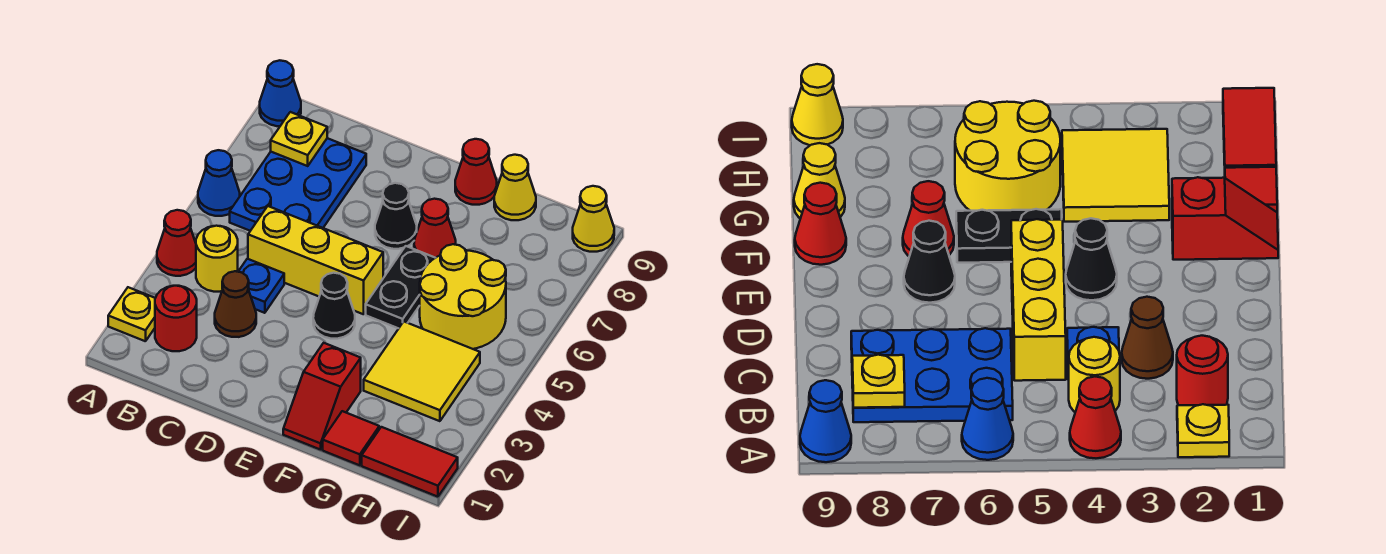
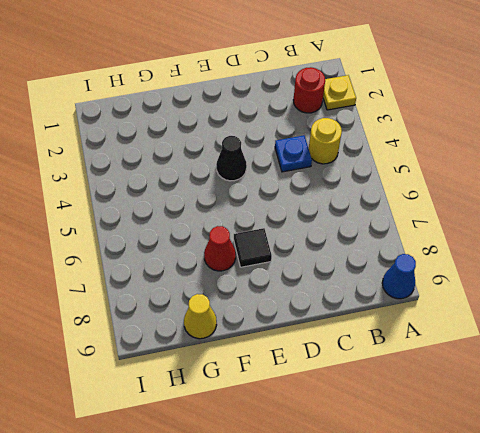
black tile E7 level 1 -> black cone E7 level 1
none -> red cone A4 level 1
none -> blue cone A6 level 1
none -> blue plate B6:C8 level 1

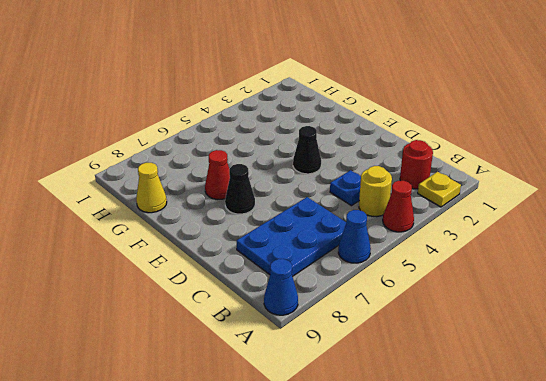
none -> brown cone C3 level 1
none -> yellow brick C5:E5 level 1
none -> red slope F1:F2 level 1 top 2

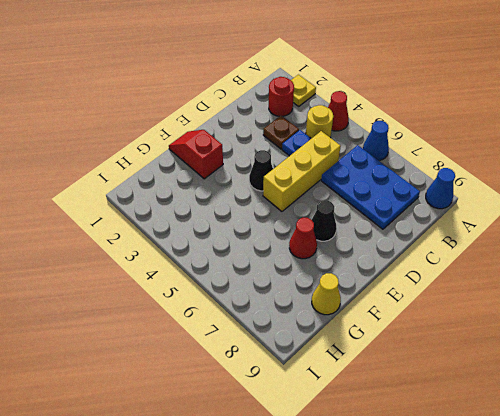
brown plate C3 level 1 -> brown cone C3 level 1
none -> black plate F5:F6 level 1
none -> red cone F9 level 1
none -> red tile G1 level 1

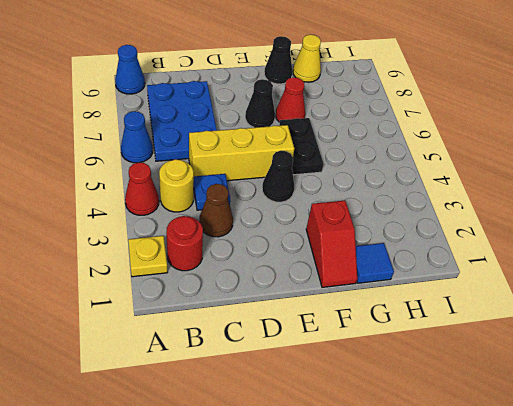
black cone F9 level 1 -> red cone F9 level 1
blue tile G1 level 1 -> red tile G1 level 1
none -> yellow tile G3:H4 level 1
none -> yellow round brick G5:H6 level 1
none -> red tile H1:I1 level 1

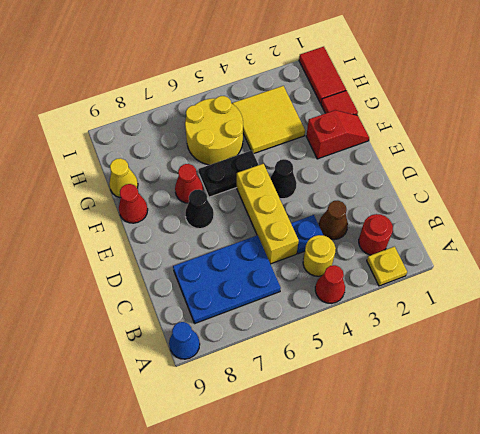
none -> blue cone A6 level 1
none -> yellow cone I9 level 1
none -> yellow plate B8 level 2

